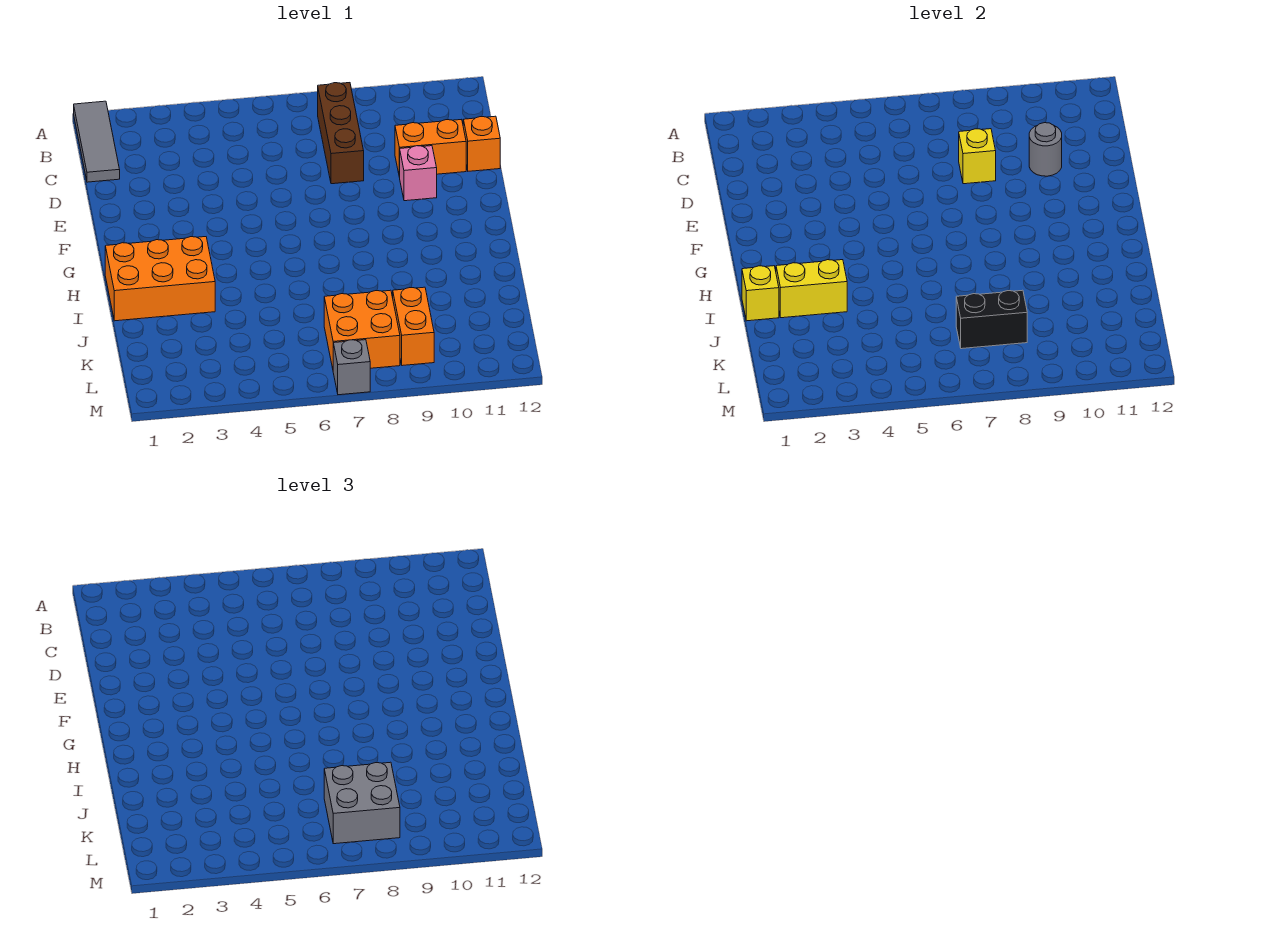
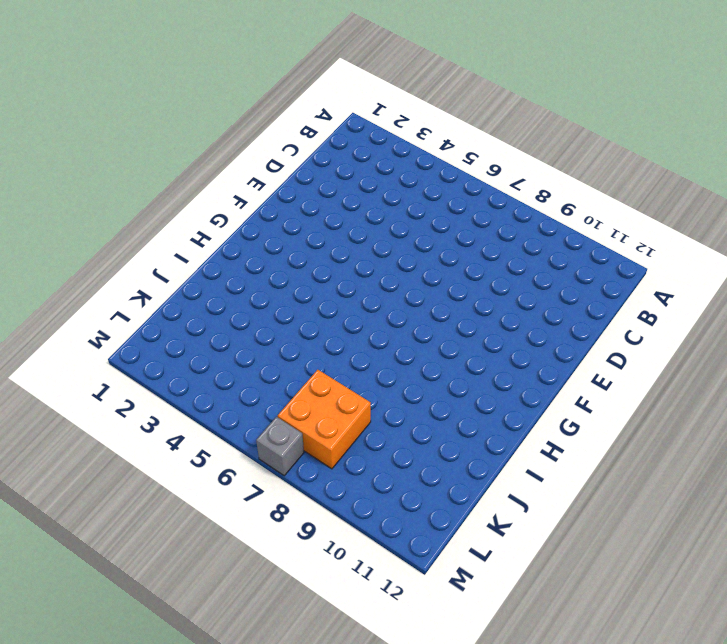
none -> grey tile A1:C1 level 1
none -> brown brick B8:D8 level 1
none -> orange brick D10:D11 level 1

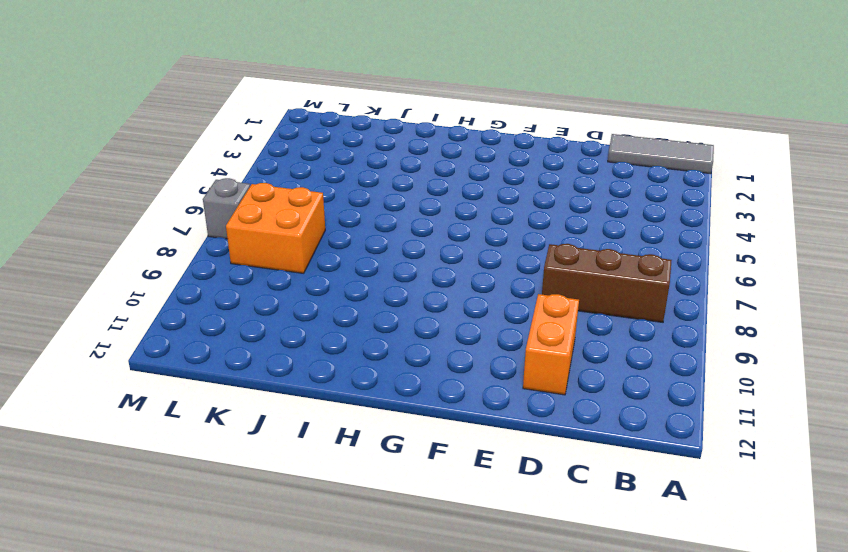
none -> orange brick D12 level 1
none -> pink brick E10 level 1
none -> orange brick H1:I3 level 1

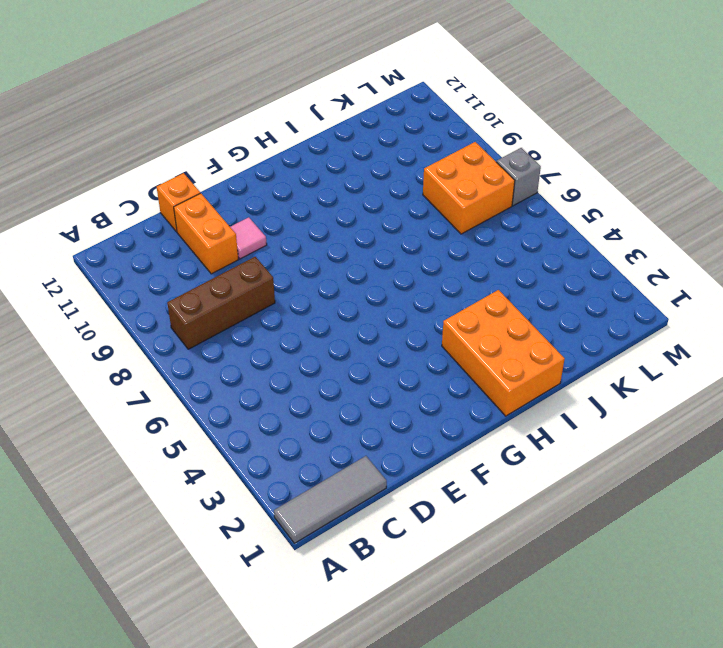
pink tile E10 level 1 -> pink brick E10 level 1
none -> orange brick K9:L9 level 1
none -> yellow brick D8 level 2
none -> grey round brick D10 level 2

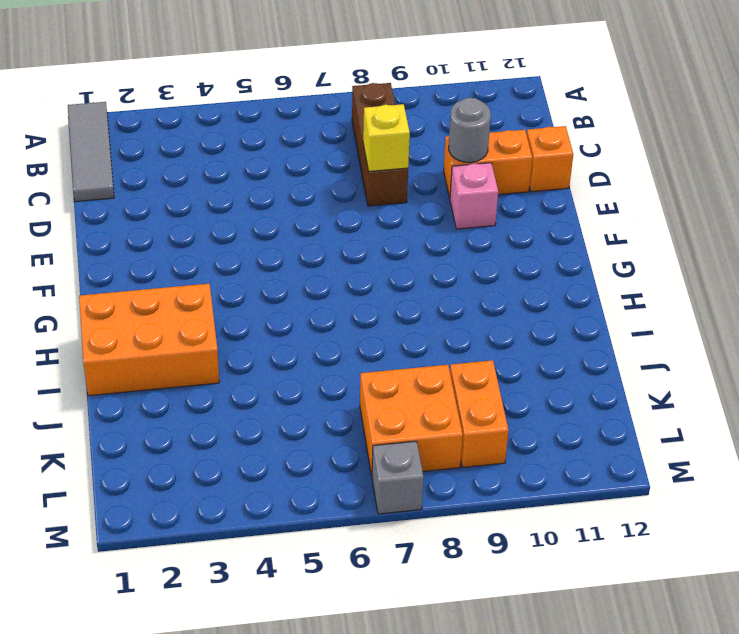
none -> yellow brick I1 level 2
none -> yellow brick I2:I3 level 2
none -> black brick K7:K8 level 2

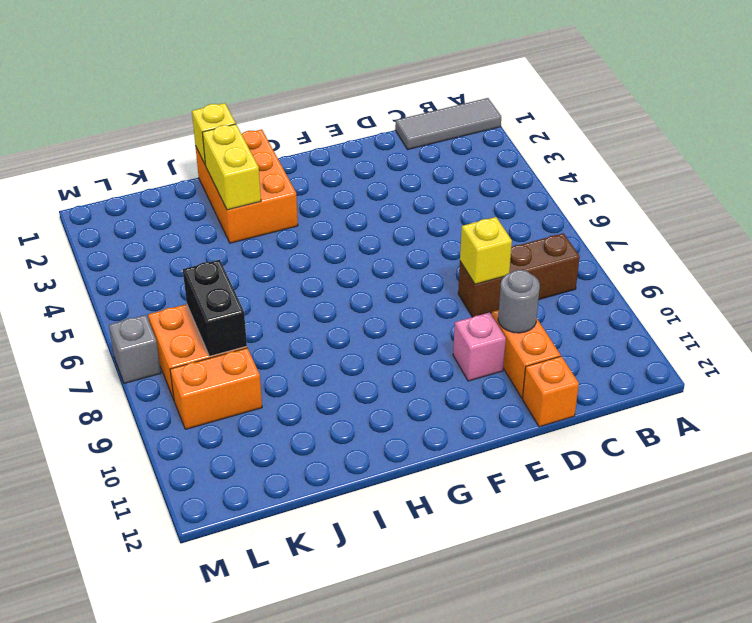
none -> grey brick K7:L8 level 3

